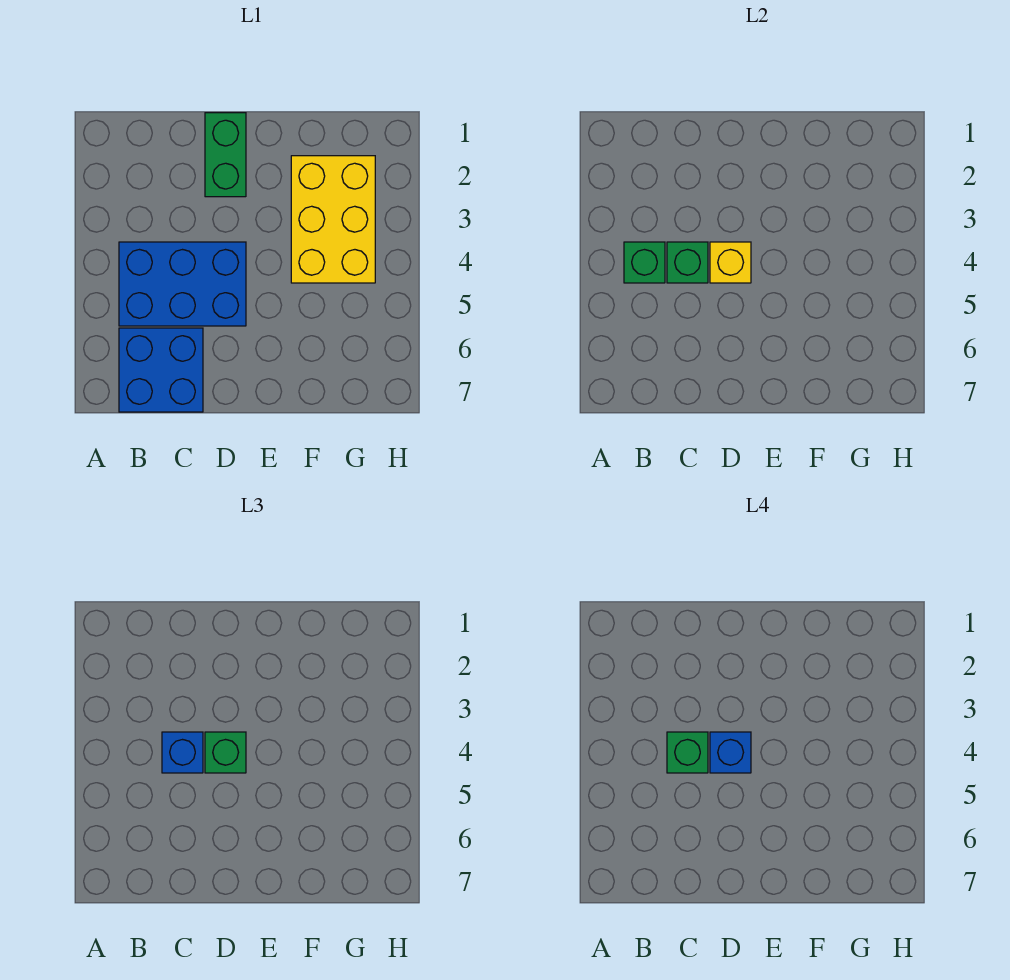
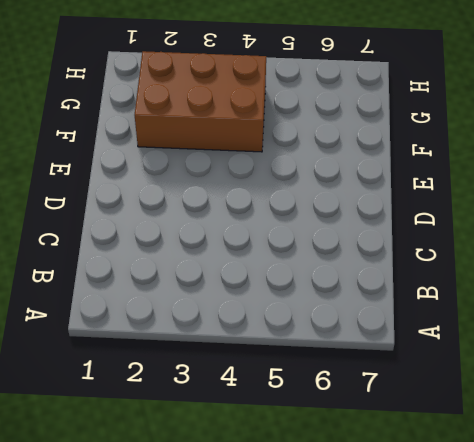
brown brick F2:G4 level 1 -> yellow brick F2:G4 level 1
none -> blue brick B4:D5 level 1
none -> blue brick B6:C7 level 1

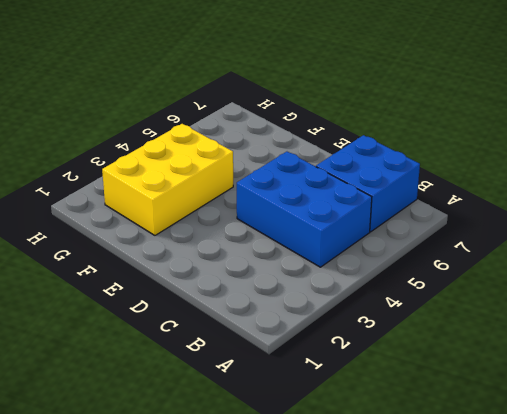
none -> green brick D1:D2 level 1
none -> green brick B4 level 2

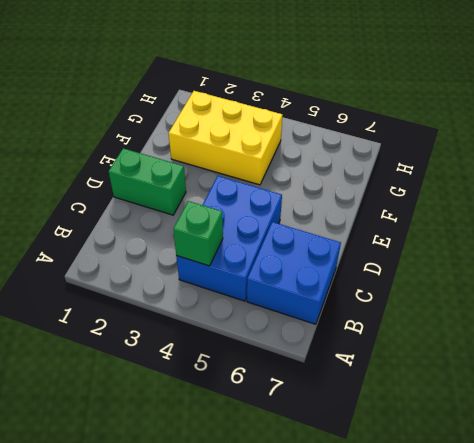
none -> green brick C4 level 2
none -> yellow brick D4 level 2

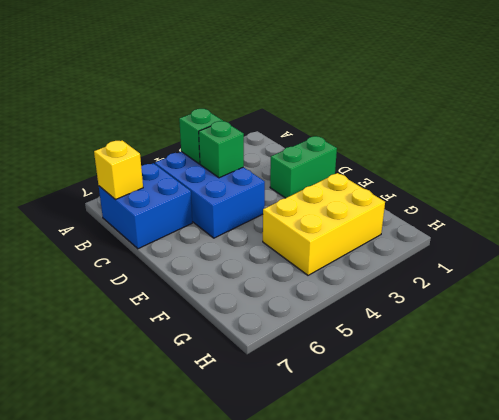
yellow brick B7 level 2 -> yellow brick D4 level 2
none -> blue brick C4 level 3
none -> green brick D4 level 3

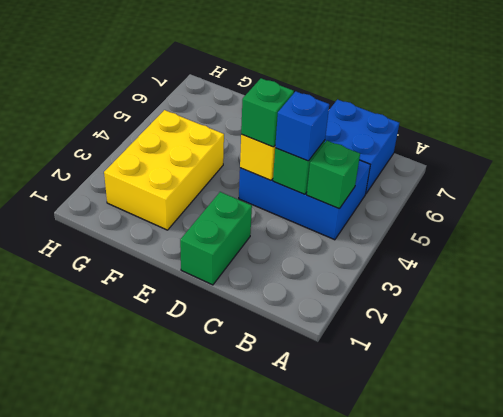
none -> green brick C4 level 4
none -> blue brick D4 level 4

